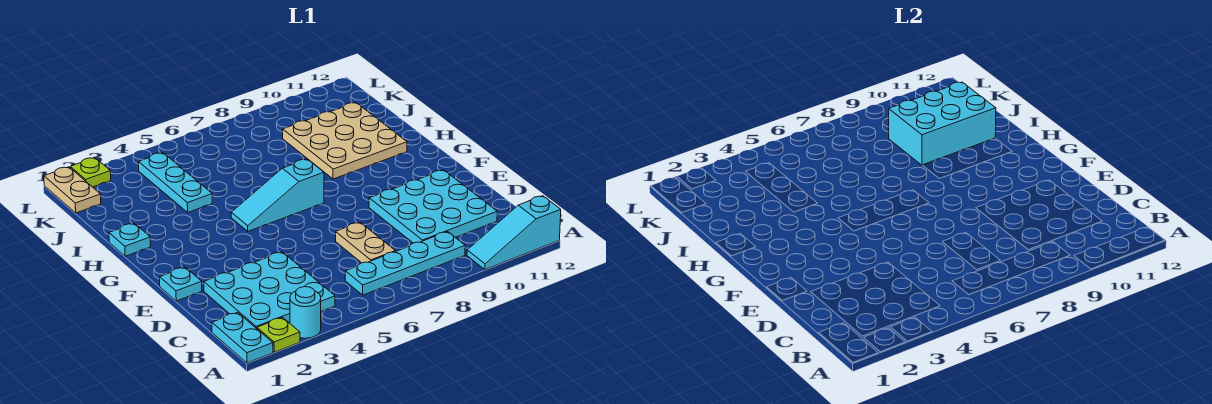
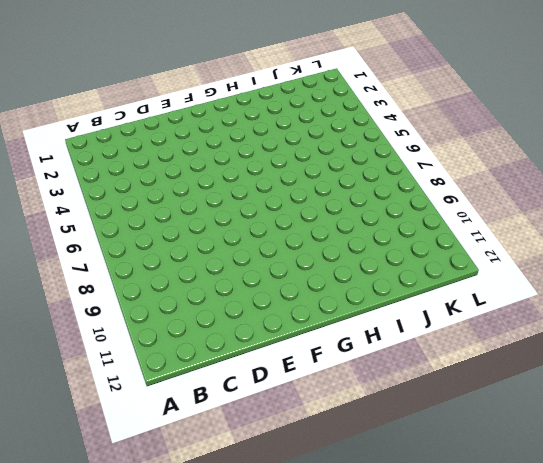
none -> cyan plate A1:B1 level 1
none -> lime plate A2 level 1
none -> cyan round brick A3 level 1

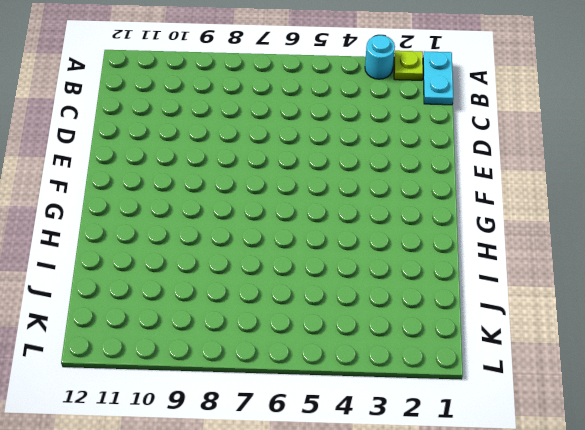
none -> cyan slope A10:A12 level 1 top 12
none -> cyan plate B2:D4 level 1
none -> cyan plate B6:B9 level 1

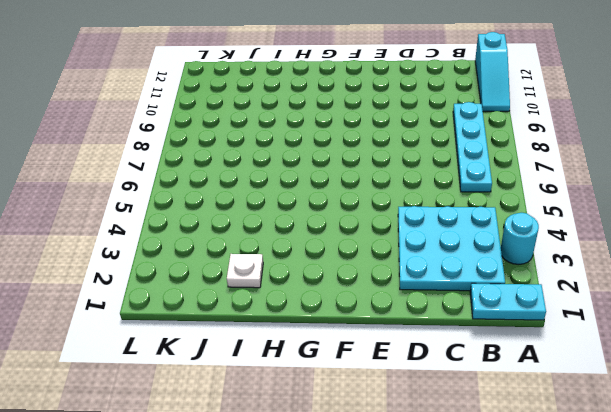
white plate I2 level 1 -> none
none -> lime plate A2 level 1
none -> tan plate C7:D7 level 1
none -> cyan plate C9:E11 level 1

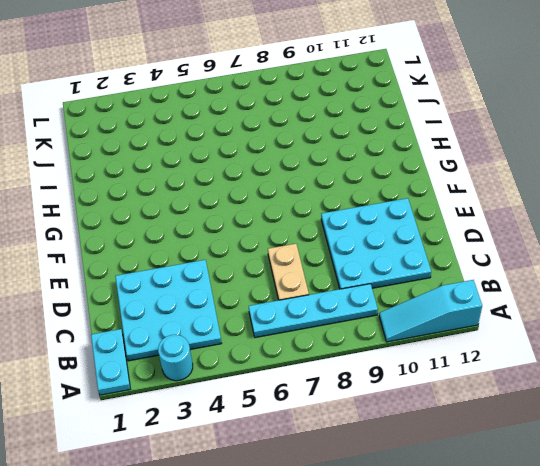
none -> lime plate A2 level 1
none -> cyan plate E1 level 1
none -> cyan slope G5:G7 level 1 top 7

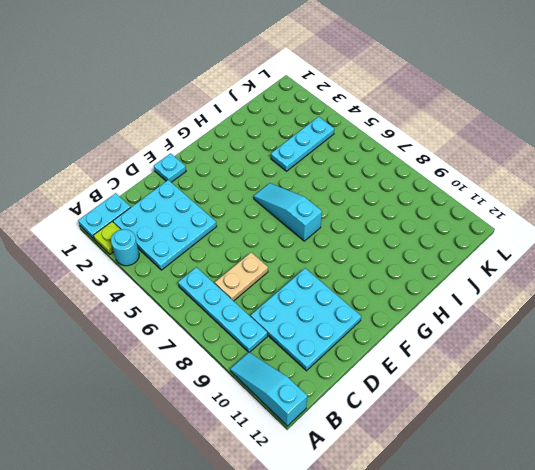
none -> cyan plate H1 level 1
none -> tan plate H9:J11 level 1
none -> tan plate K1:L1 level 1

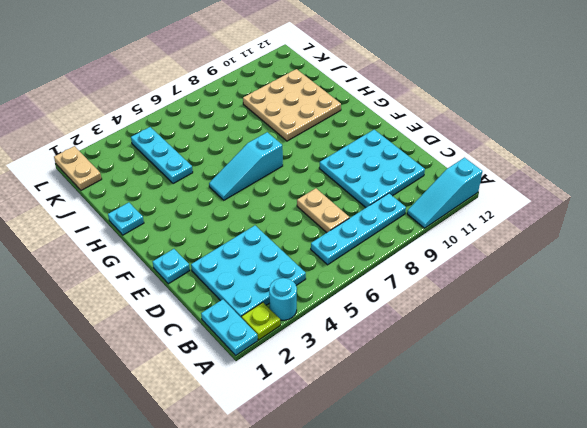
none -> lime plate L2 level 1
none -> cyan brick I9:J11 level 2

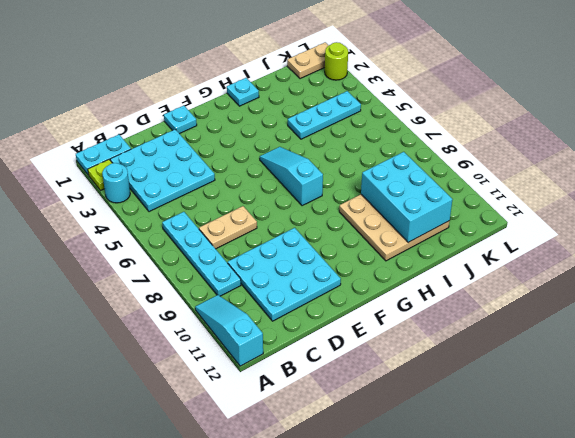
lime round brick L2 level 1 -> lime plate L2 level 1

